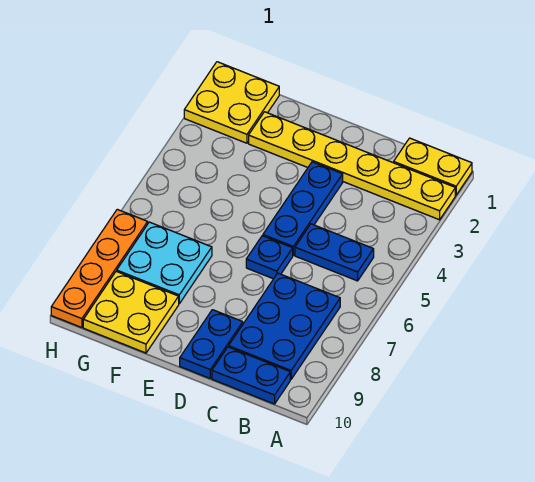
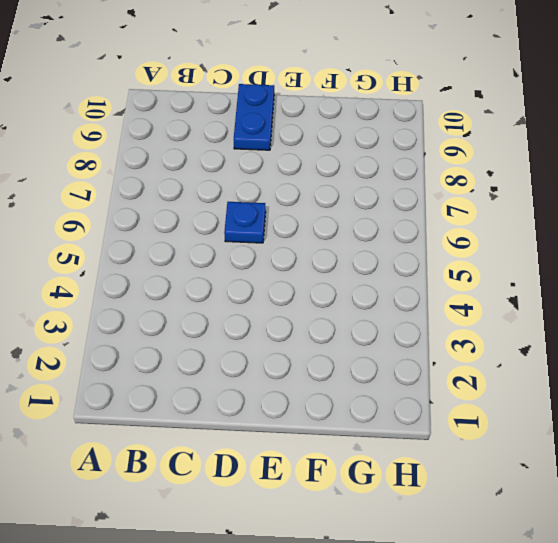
none -> yellow plate A1:B1 level 1
none -> yellow plate A2:F2 level 1
none -> blue plate B5:C5 level 1

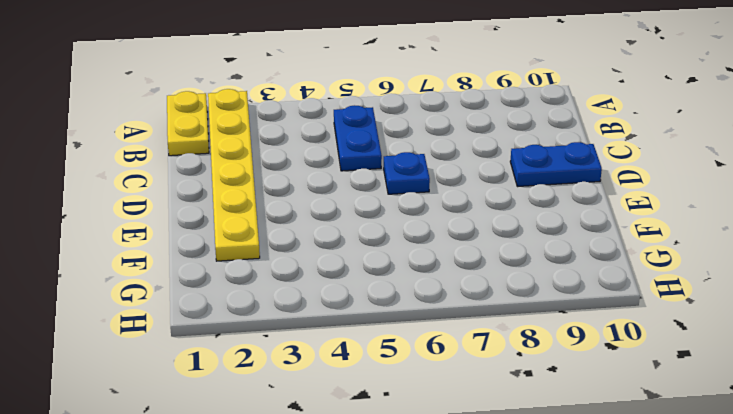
none -> blue plate B7:C9 level 1
none -> blue plate B10:C10 level 1
none -> blue plate D3:D5 level 1

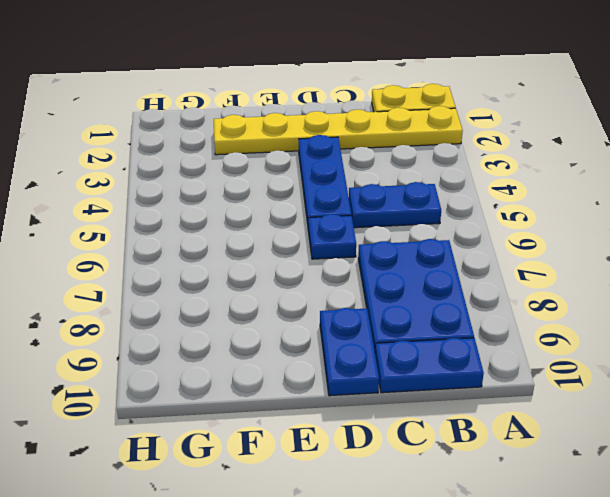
none -> cyan plate F7:G8 level 1
none -> yellow plate F9:G10 level 1
none -> yellow plate G1:H2 level 1

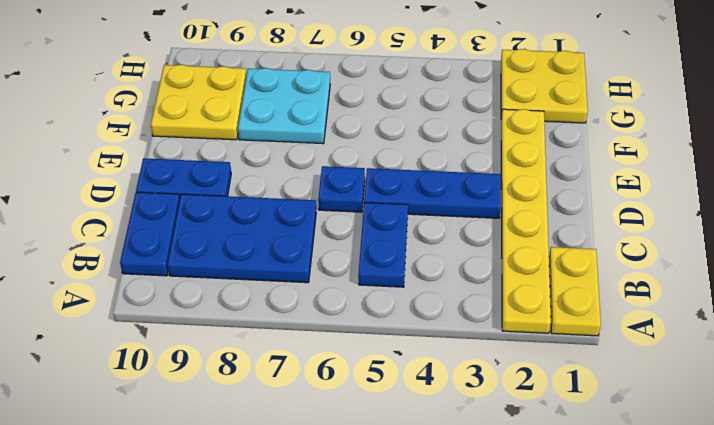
none -> orange plate H7:H10 level 1

